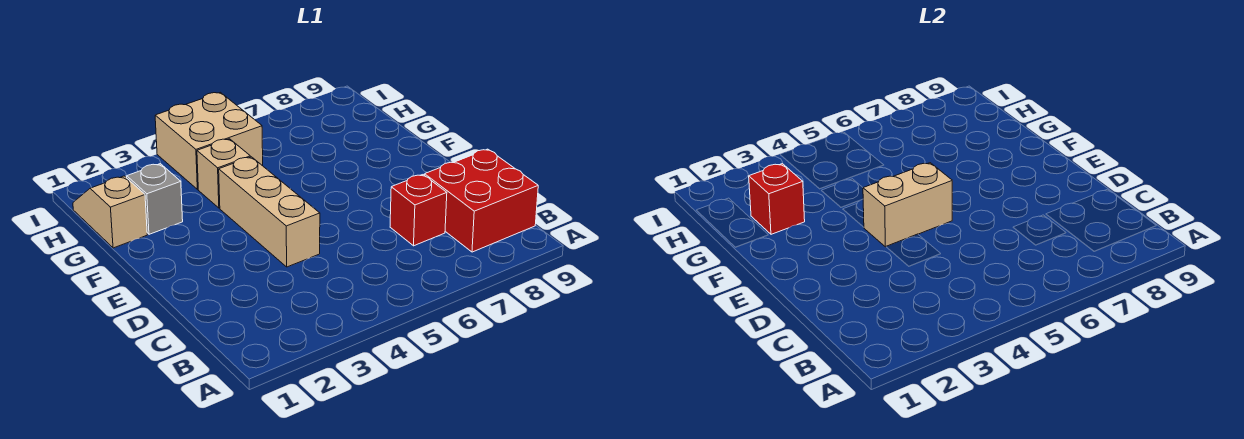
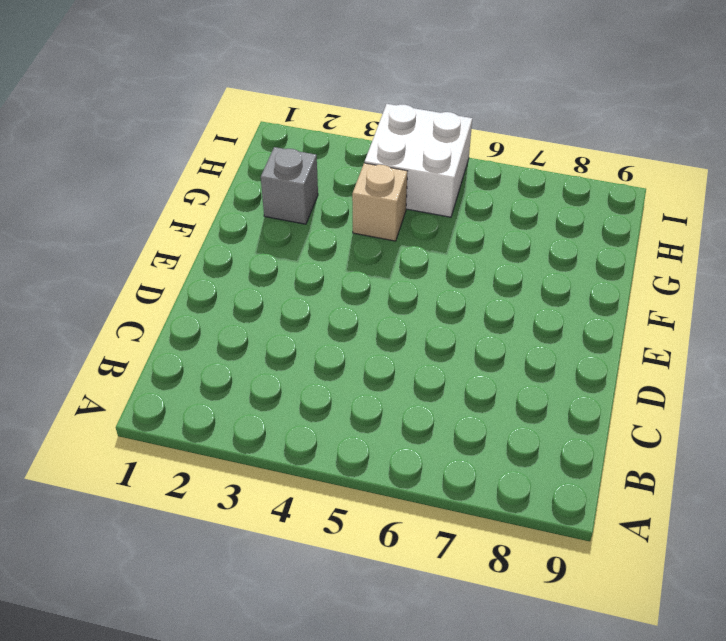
white brick H4:I5 level 1 -> tan brick H4:I5 level 1
none -> red brick B8:C9 level 1
none -> red brick C7 level 1

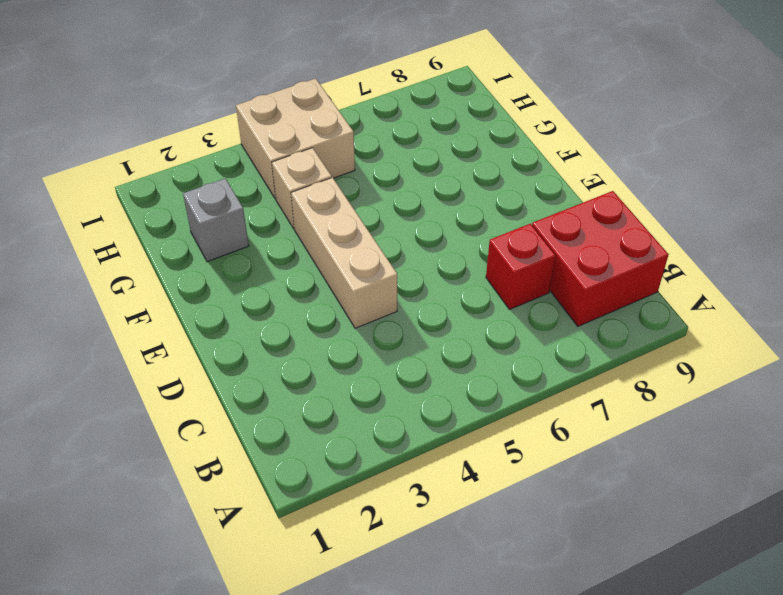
none -> tan slope G1:H1 level 1 top G
none -> tan brick E4:E5 level 2

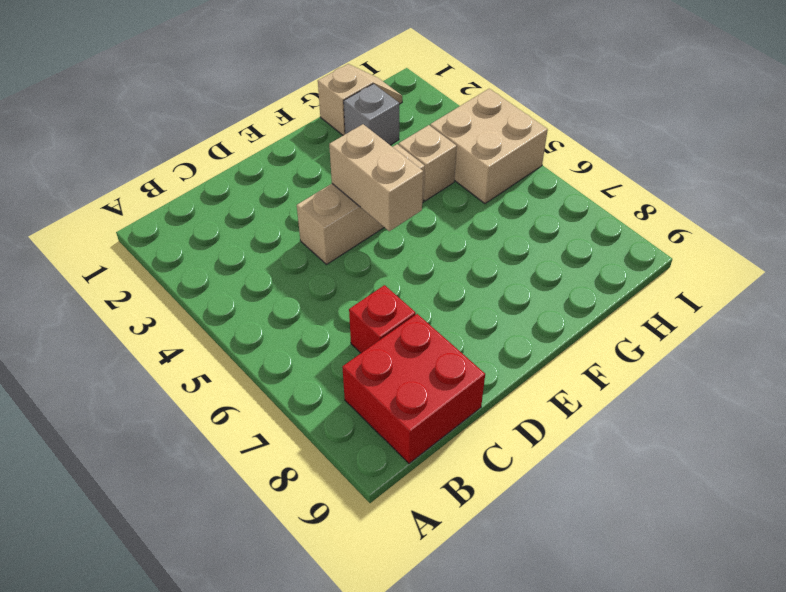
none -> red brick G2 level 2

